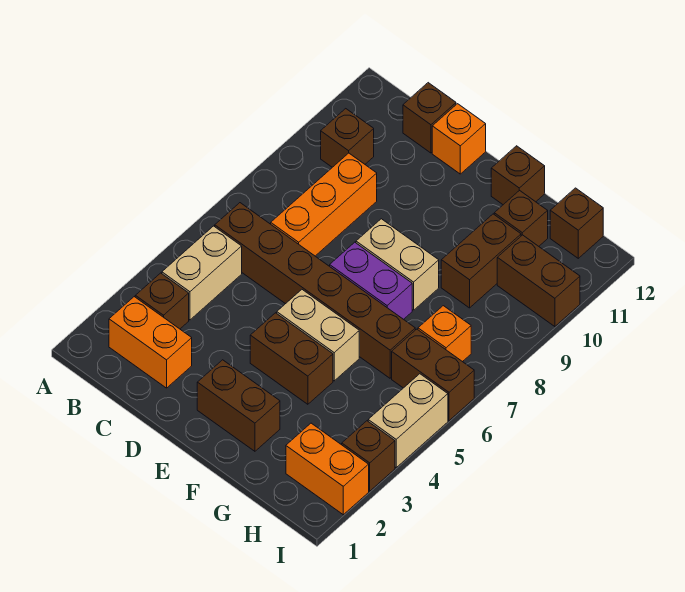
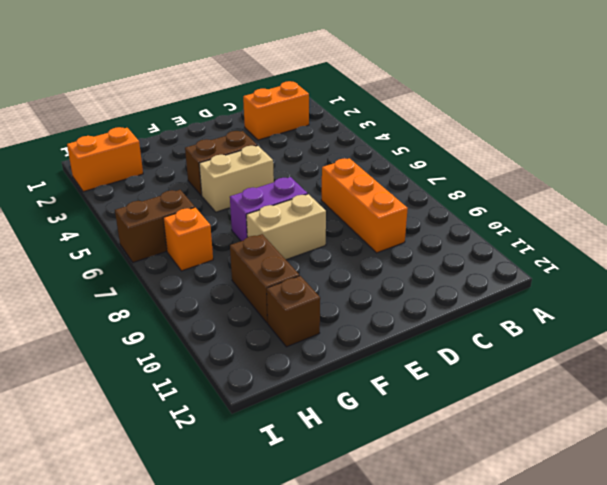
none -> brown brick B3 level 1
none -> tan brick B4:B5 level 1
none -> brown brick B6:G6 level 1

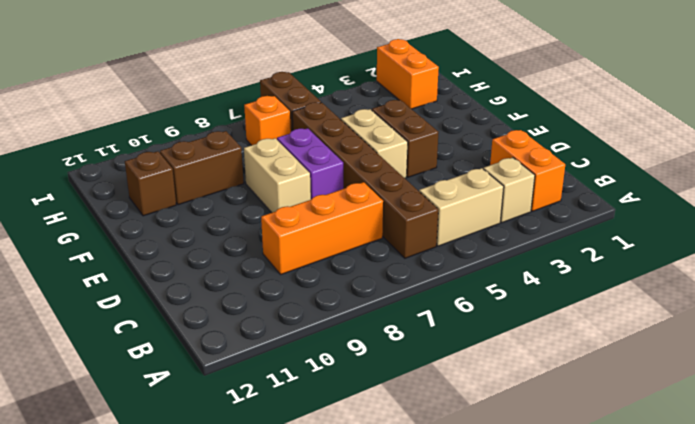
tan brick B3 level 1 -> brown brick B3 level 1
none -> brown brick B10 level 1
none -> brown brick C12 level 1
none -> orange brick D12 level 1

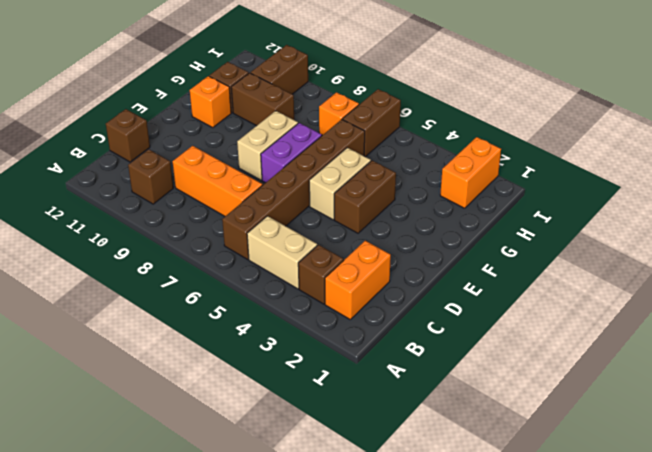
orange brick F11 level 1 -> orange brick D12 level 1
none -> brown brick E2:F2 level 1
none -> brown brick F12 level 1
none -> brown brick H12 level 1

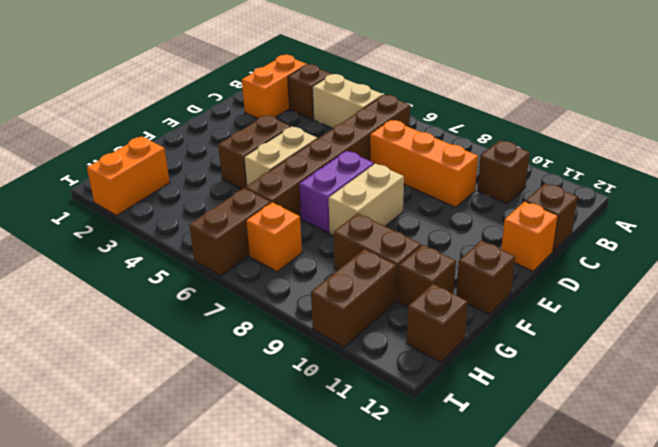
none -> brown brick E2:F2 level 1
none -> brown brick I3 level 1
none -> tan brick I4:I5 level 1

